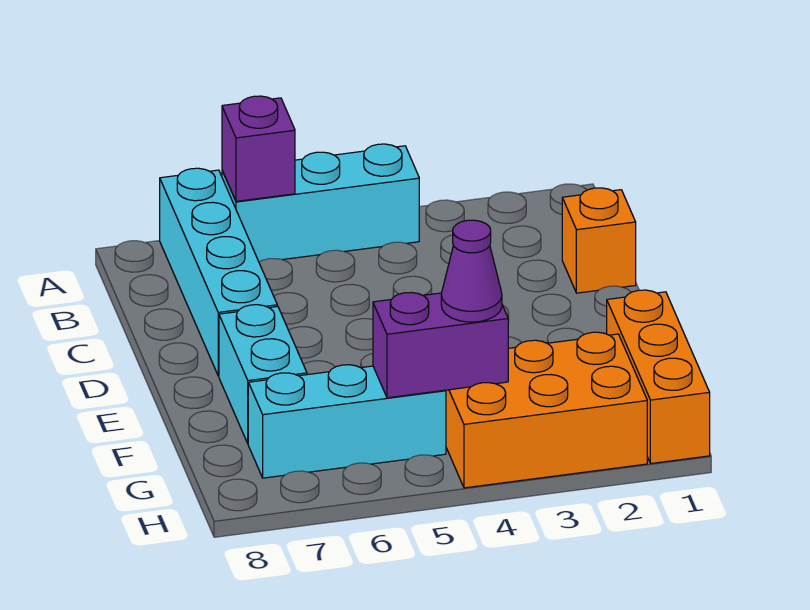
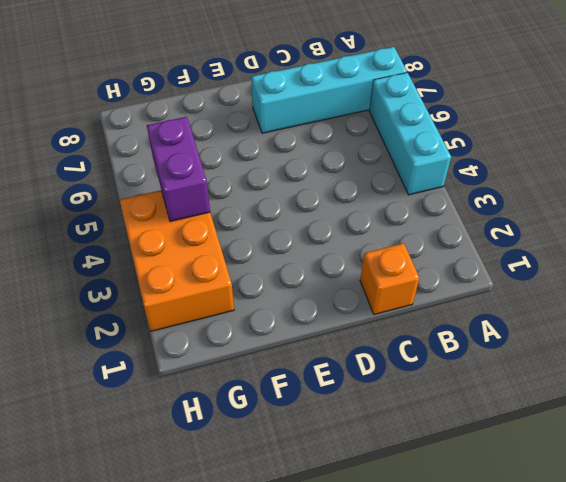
none -> cyan brick E7:F7 level 1
none -> orange brick F1:H1 level 1

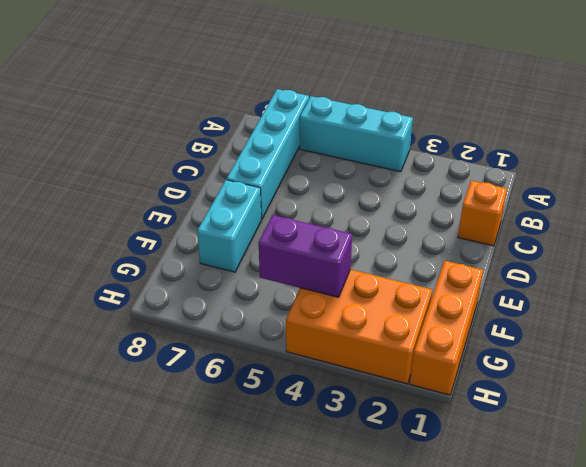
none -> cyan brick G5:G7 level 1
none -> purple brick A6 level 2

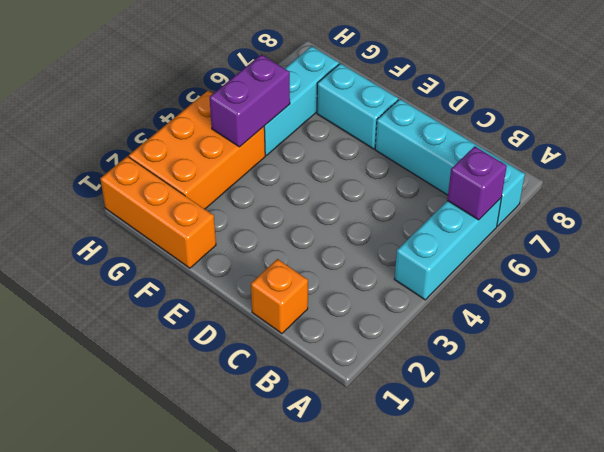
none -> purple cone G4 level 3

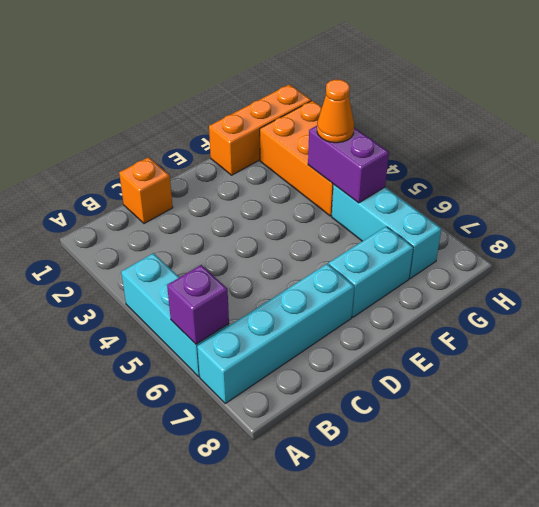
orange cone G4 level 3 -> purple cone G4 level 3

